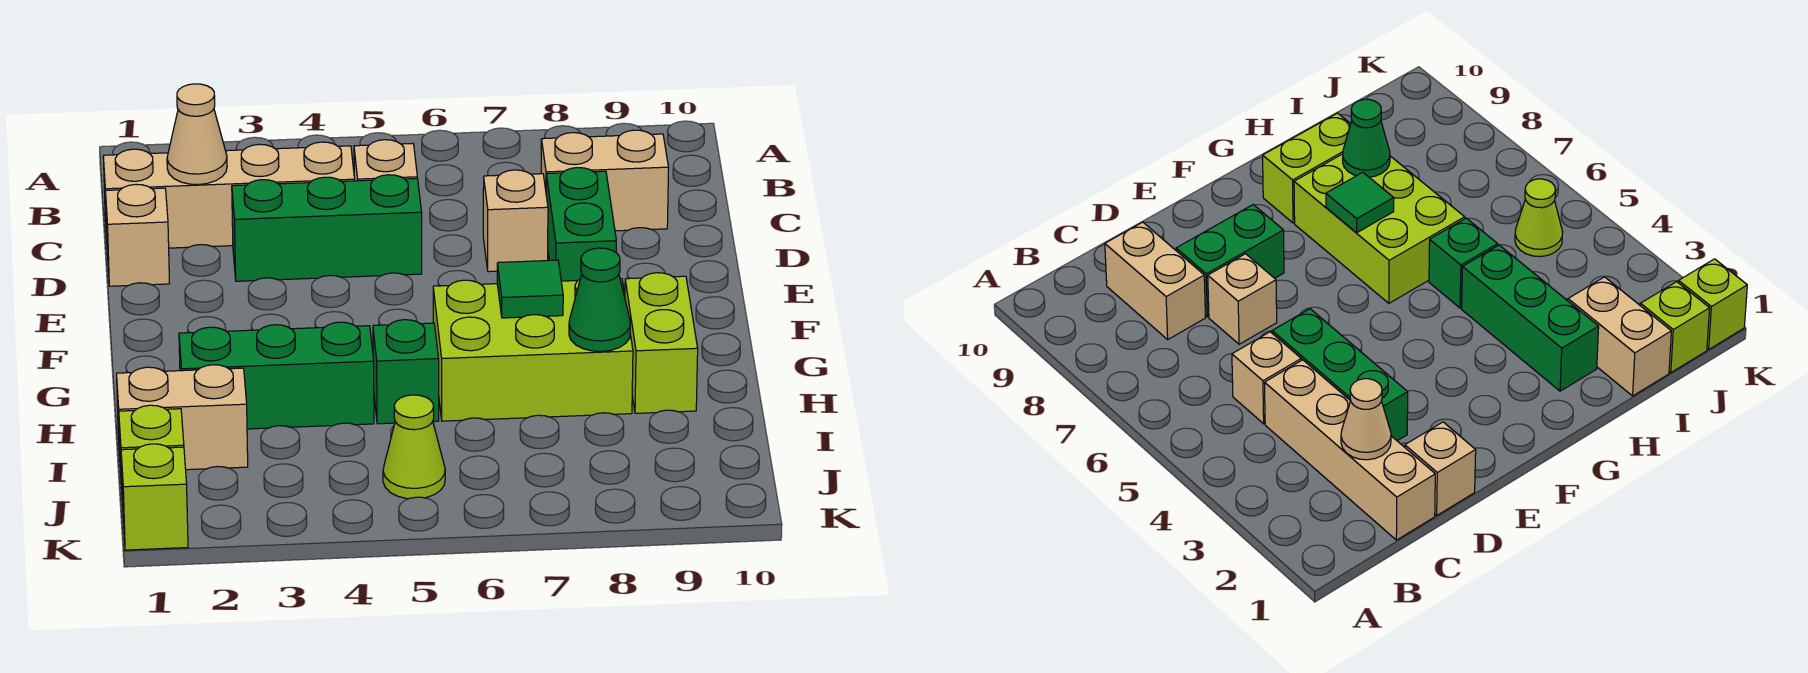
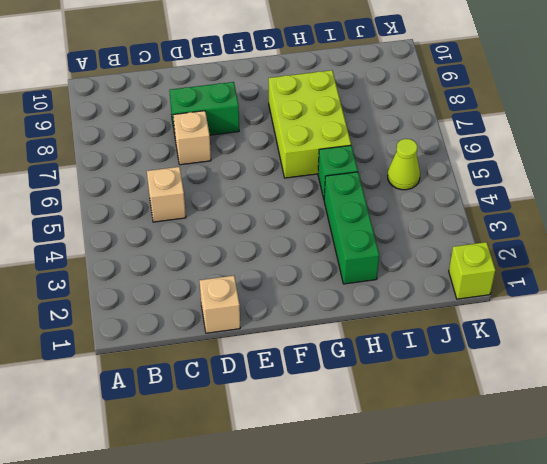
none -> tan brick C1:C4 level 1
none -> tan brick C8:C9 level 1
none -> green brick D3:D5 level 1

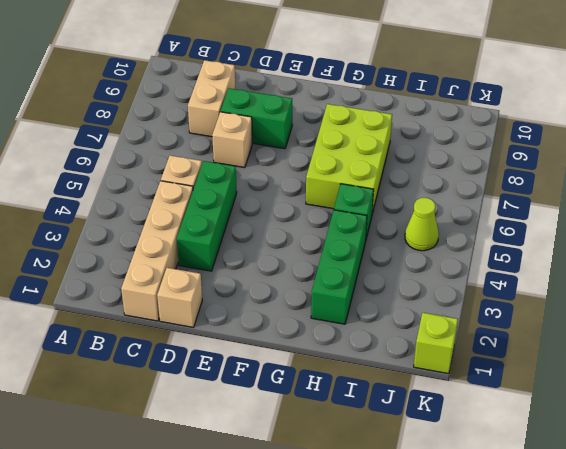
none -> lime brick G9:H9 level 1
none -> tan brick I1:I2 level 1
none -> lime brick J1 level 1

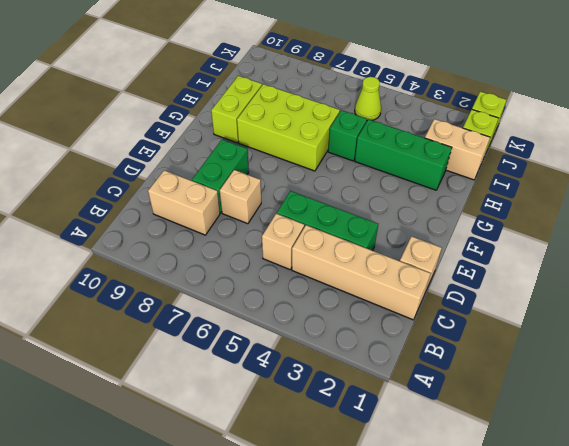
none -> tan cone C2 level 2
none -> green tile G7 level 2
none -> green cone H8 level 2

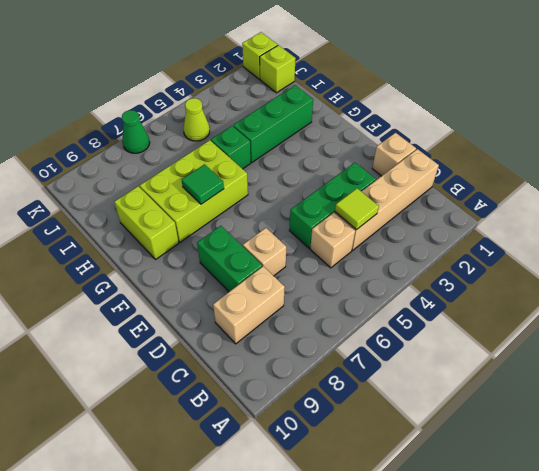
lime tile C4 level 2 -> none
green cone K7 level 1 -> green cone H8 level 2
none -> tan brick I1:I2 level 1
none -> tan cone C2 level 2

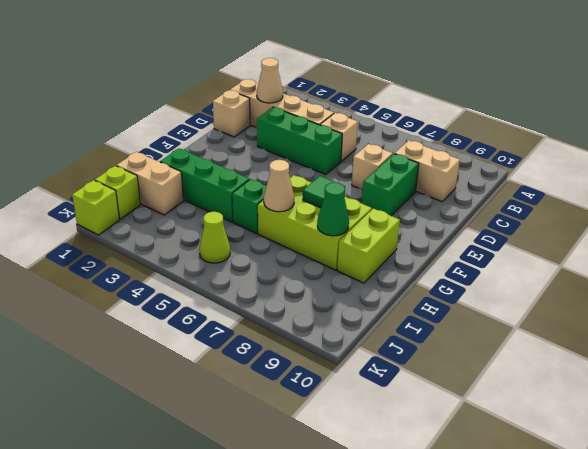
tan cone H6 level 2 -> none

